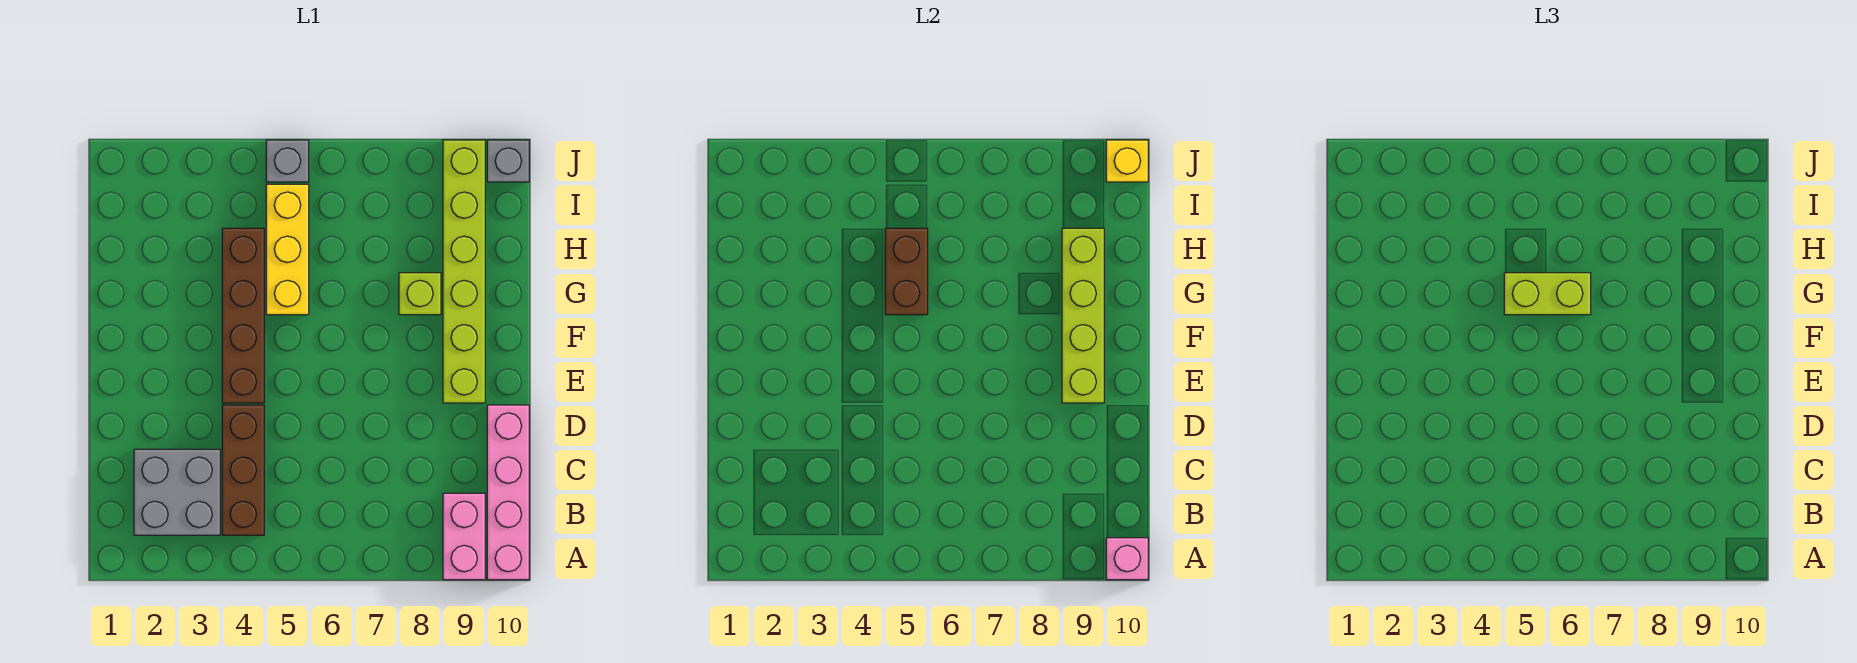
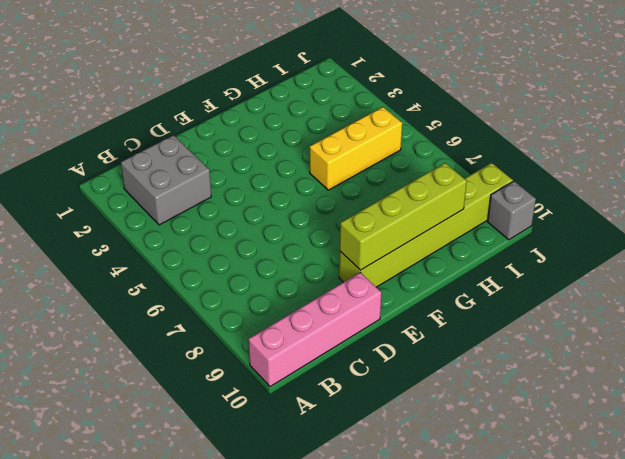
none -> pink brick A9:B9 level 1
none -> brown brick B4:D4 level 1
none -> brown brick E4:H4 level 1

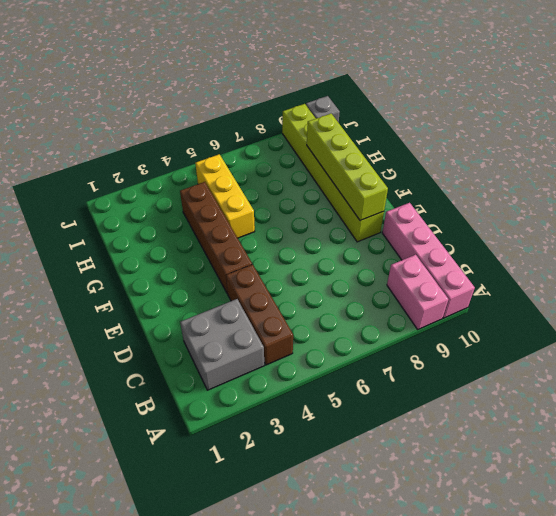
none -> lime brick G8 level 1
none -> grey brick J5 level 1
none -> pink brick A10 level 2

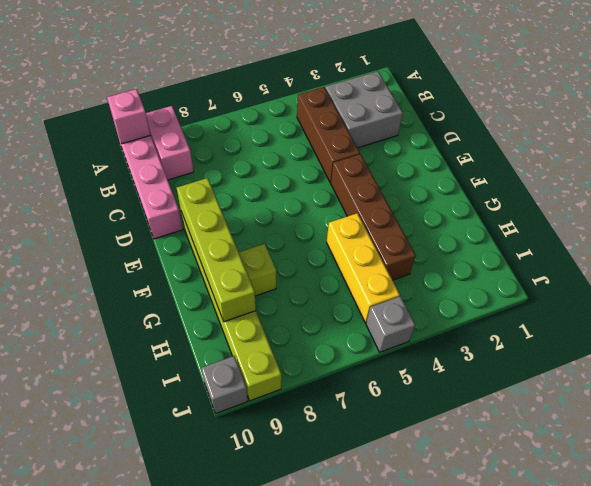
none -> brown brick G5:H5 level 2
none -> yellow brick J10 level 2
none -> lime brick G5:G6 level 3

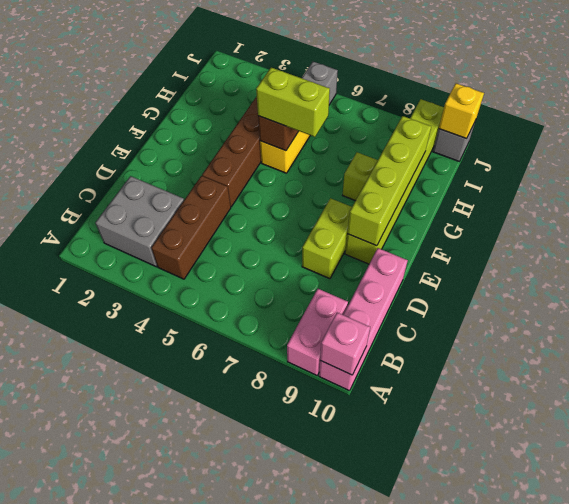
lime brick D8:E8 level 1 -> none

